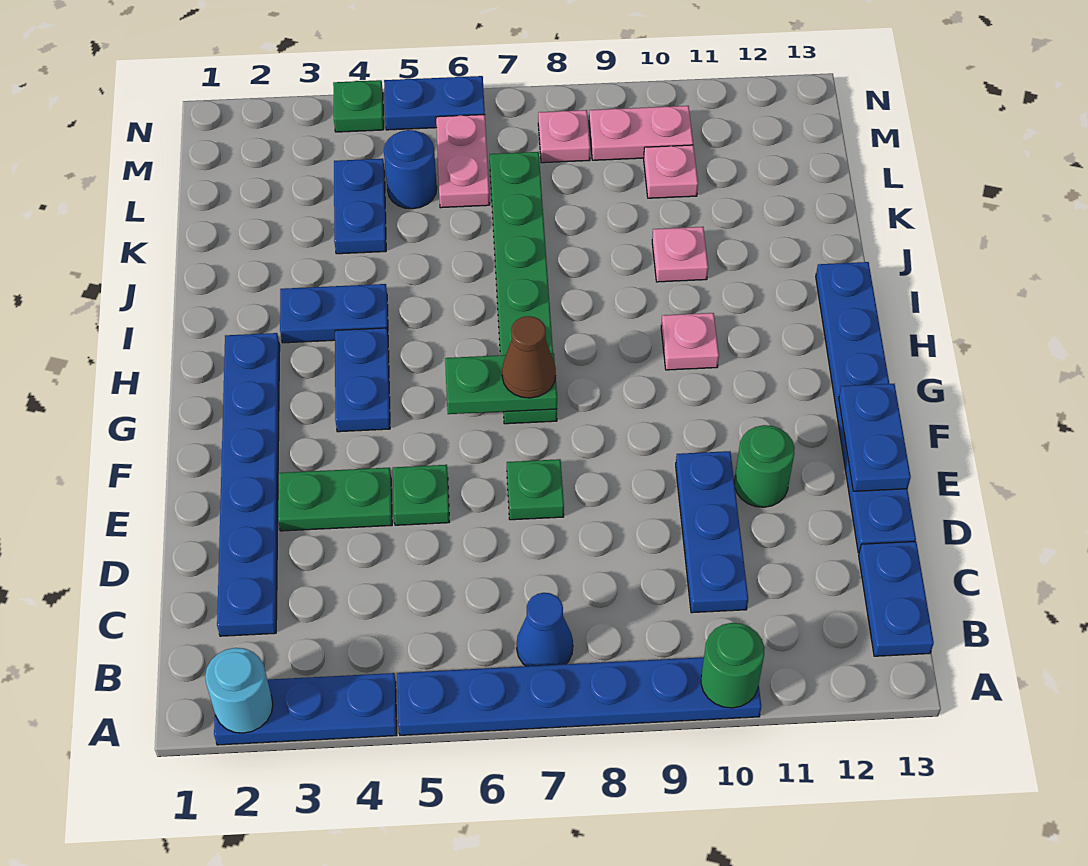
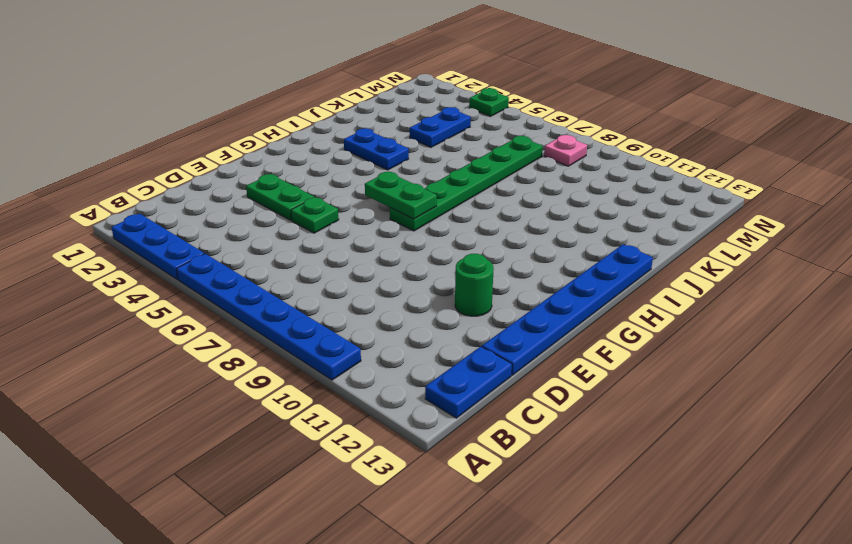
none -> blue cone B7 level 1
none -> blue plate C2:H2 level 1
none -> blue plate C10:E10 level 1

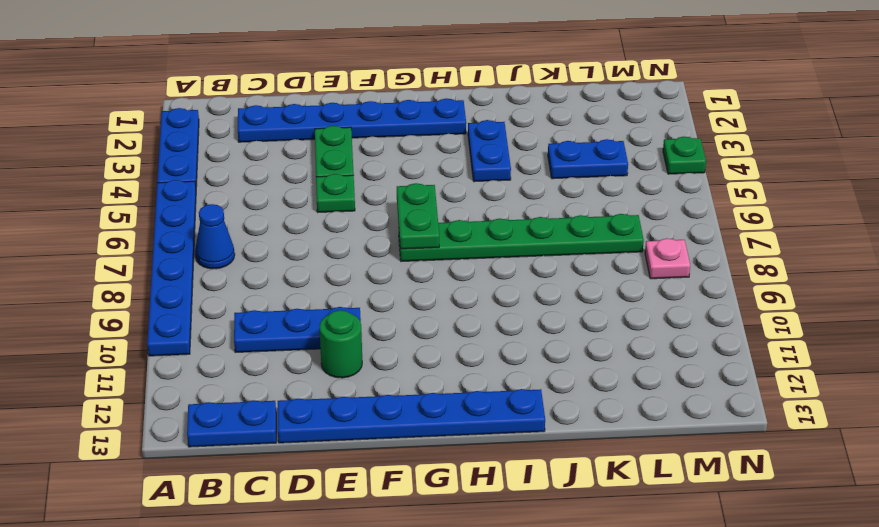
none -> green plate E7 level 1
none -> blue plate G4:H4 level 1
none -> pink plate H10 level 1

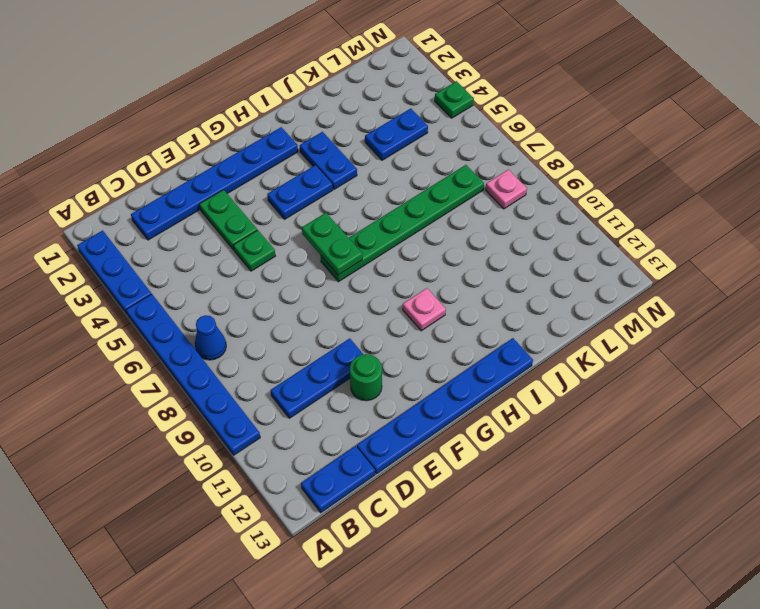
none -> green plate E7 level 1
none -> pink plate J10 level 1
none -> blue round brick L5 level 1

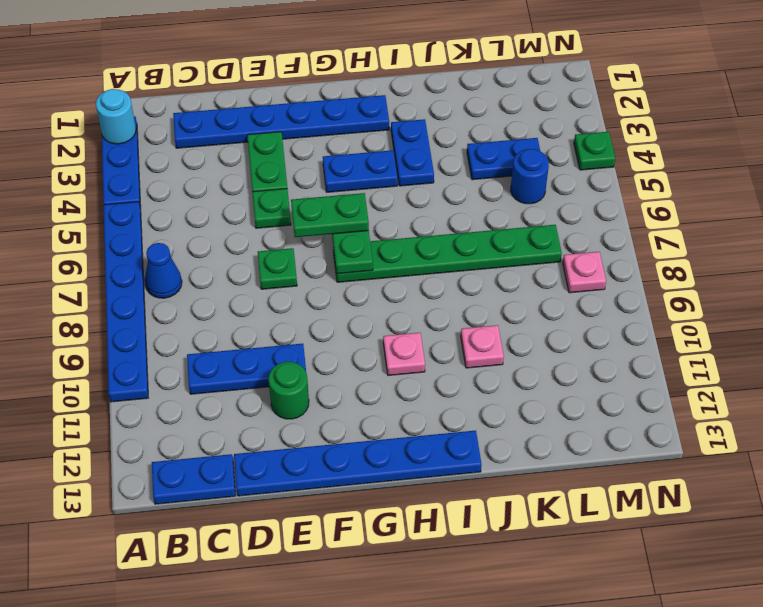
green plate F6:G6 level 3 -> none
none -> pink plate L6:M6 level 1
none -> pink plate L10 level 1
none -> pink plate M9:M10 level 1

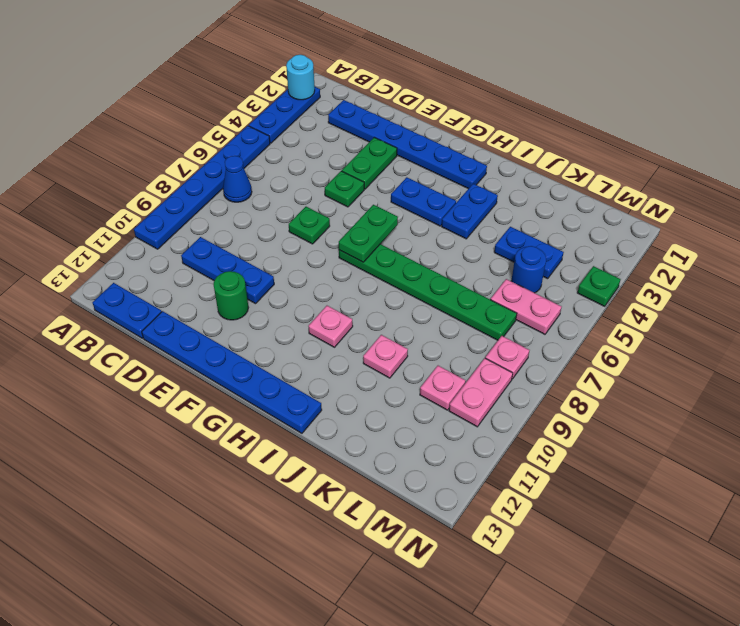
none -> blue plate N5:N6 level 1
none -> green round brick A10 level 2
none -> blue plate E13:F13 level 2

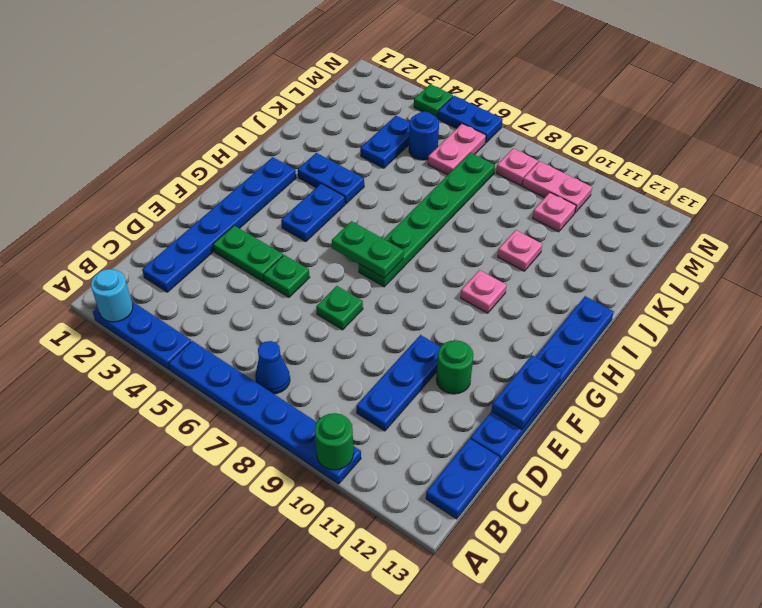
none -> brown cone G7 level 3

